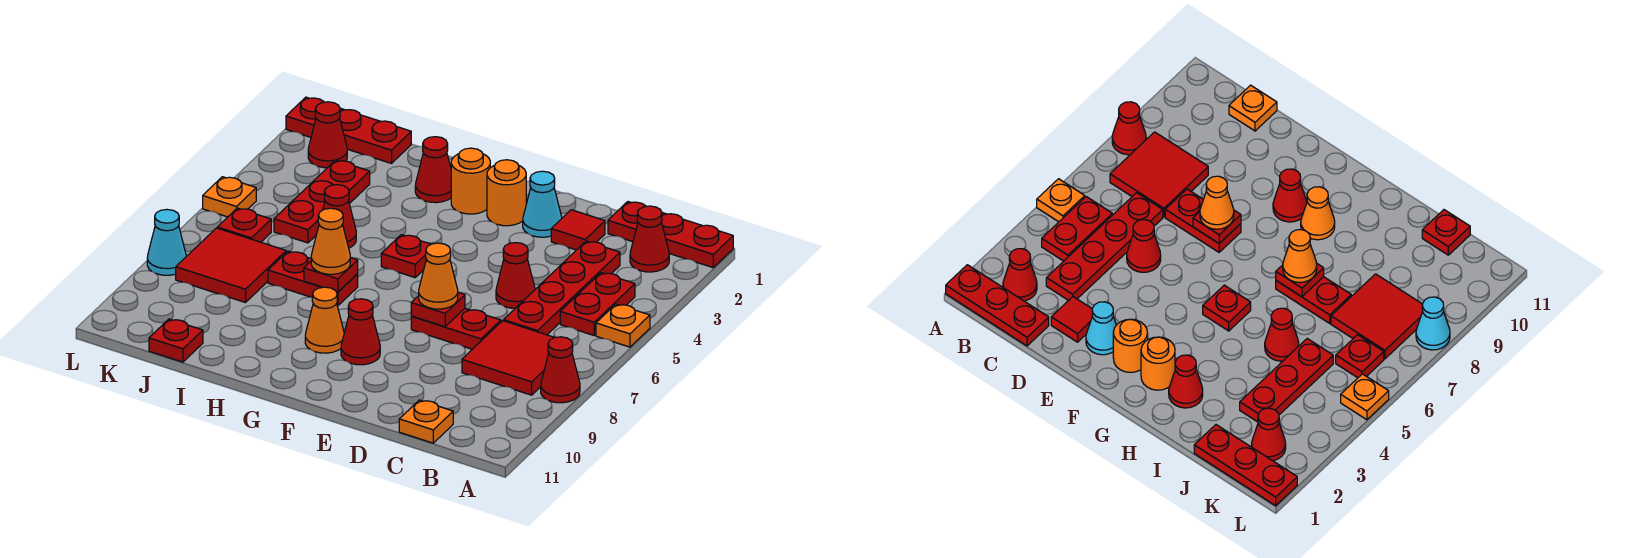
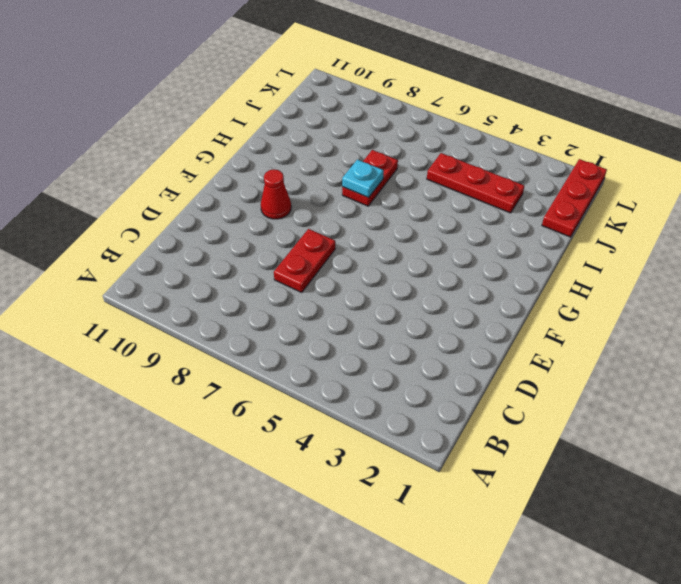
cyan plate H7 level 2 -> red plate H7 level 2
none -> red plate A1:C1 level 1
none -> orange plate A5 level 1
none -> red cone A8 level 1
none -> red cone B2 level 1

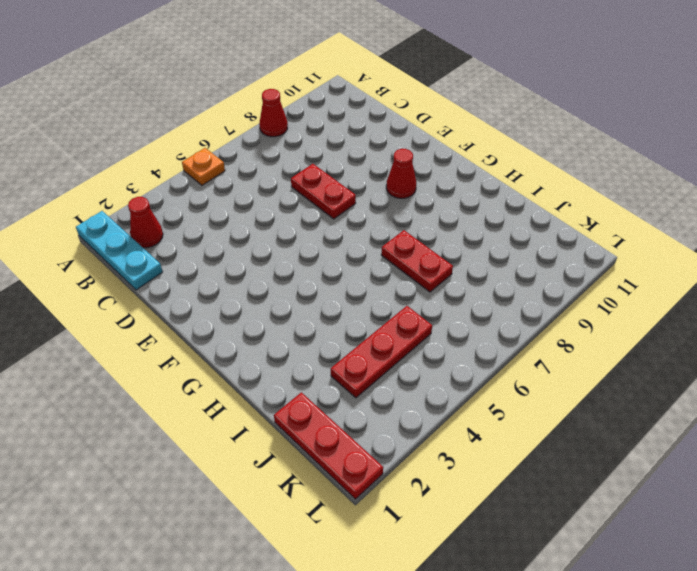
cyan plate A1:C1 level 1 -> red plate A1:C1 level 1
none -> red plate B4:B5 level 1
none -> red tile B7:C8 level 1
none -> red plate C3:C6 level 1
none -> orange plate C11 level 1

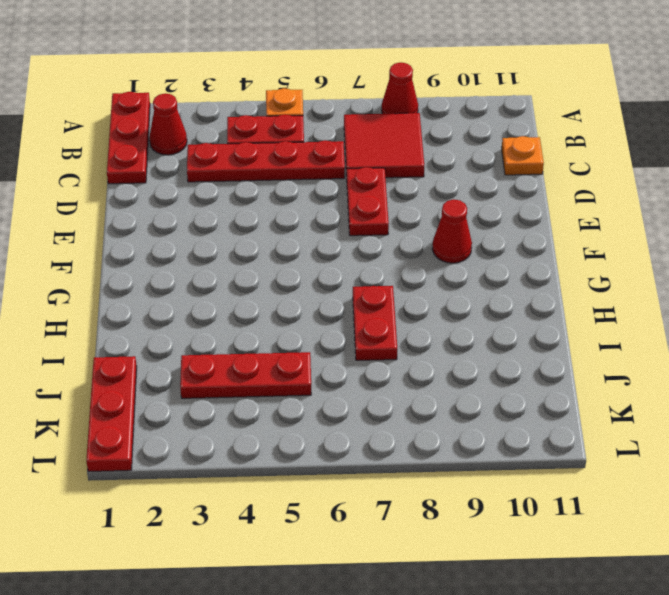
none -> red tile D2 level 1
none -> red cone D5 level 1
none -> cyan cone E2 level 1
none -> orange round brick F2 level 1

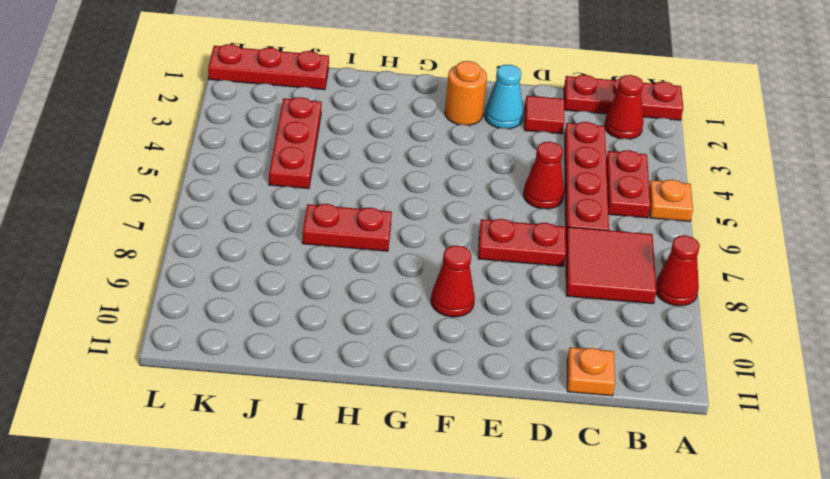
none -> orange round brick G2 level 1
none -> red plate G5 level 1
none -> orange cone G9 level 1
none -> red cone H2 level 1

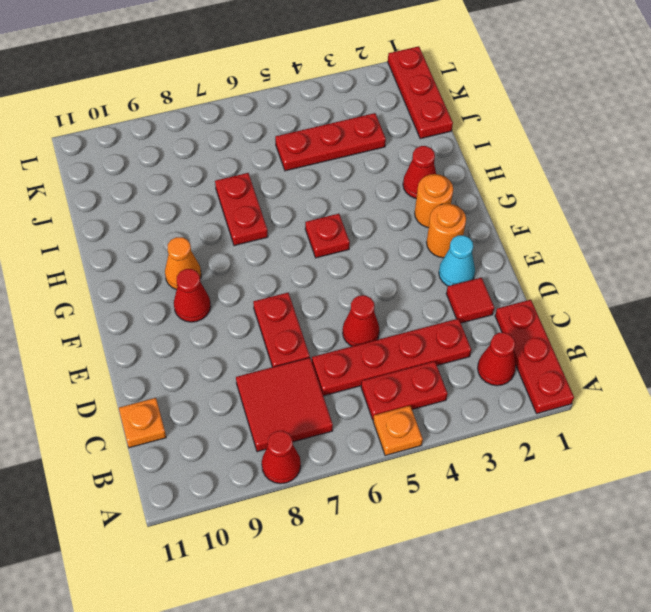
none -> red cone I5 level 1
none -> red tile J7:K8 level 1
none -> red plate J11 level 1
none -> red cone K2 level 1

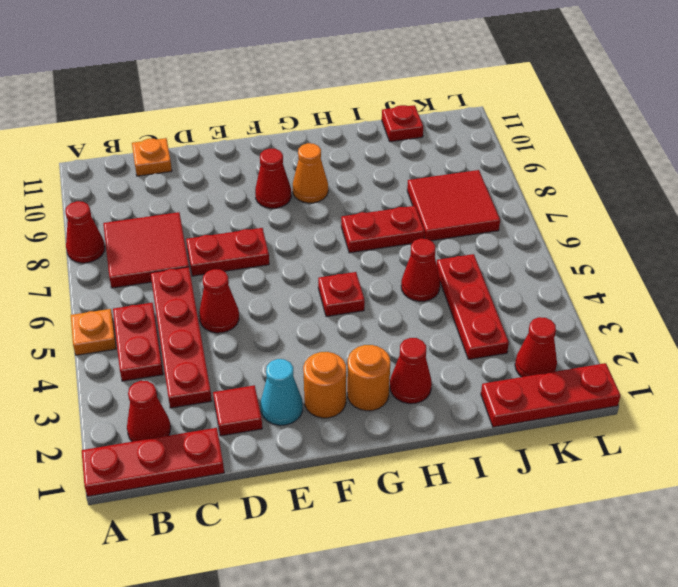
none -> red plate K6 level 1
none -> orange plate L5 level 1
none -> cyan cone L8 level 1
none -> red plate E7 level 2

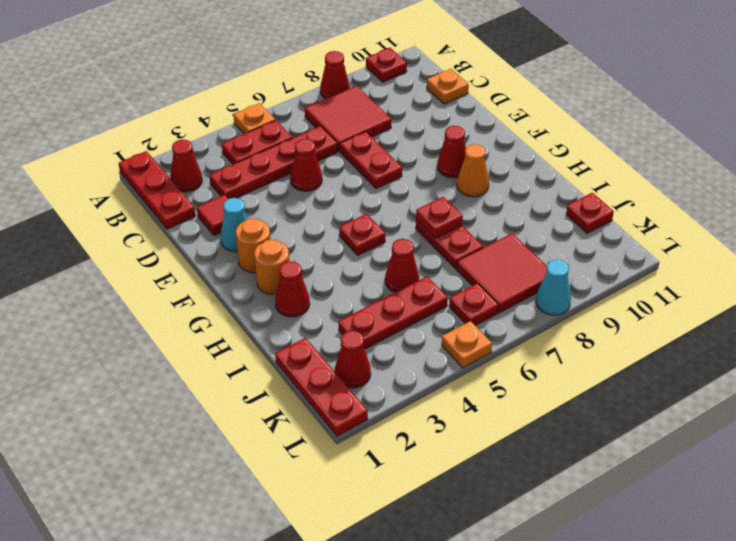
red plate A10 level 1 -> red plate E7 level 2
none -> orange cone E7 level 3
none -> orange cone H7 level 3

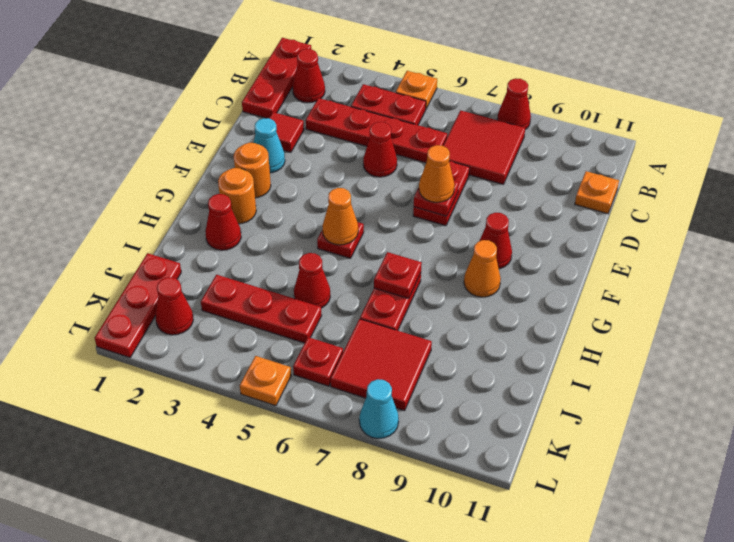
orange cone G5 level 2 -> orange cone H7 level 3
none -> red plate J11 level 1

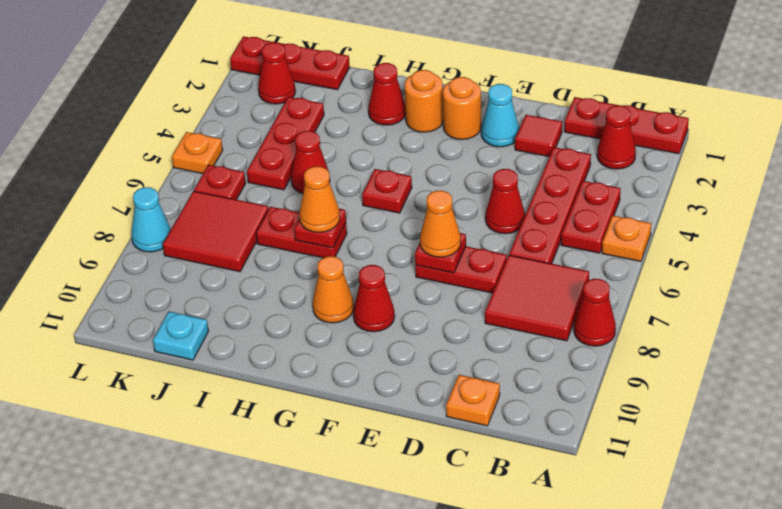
cyan plate J11 level 1 -> red plate J11 level 1

